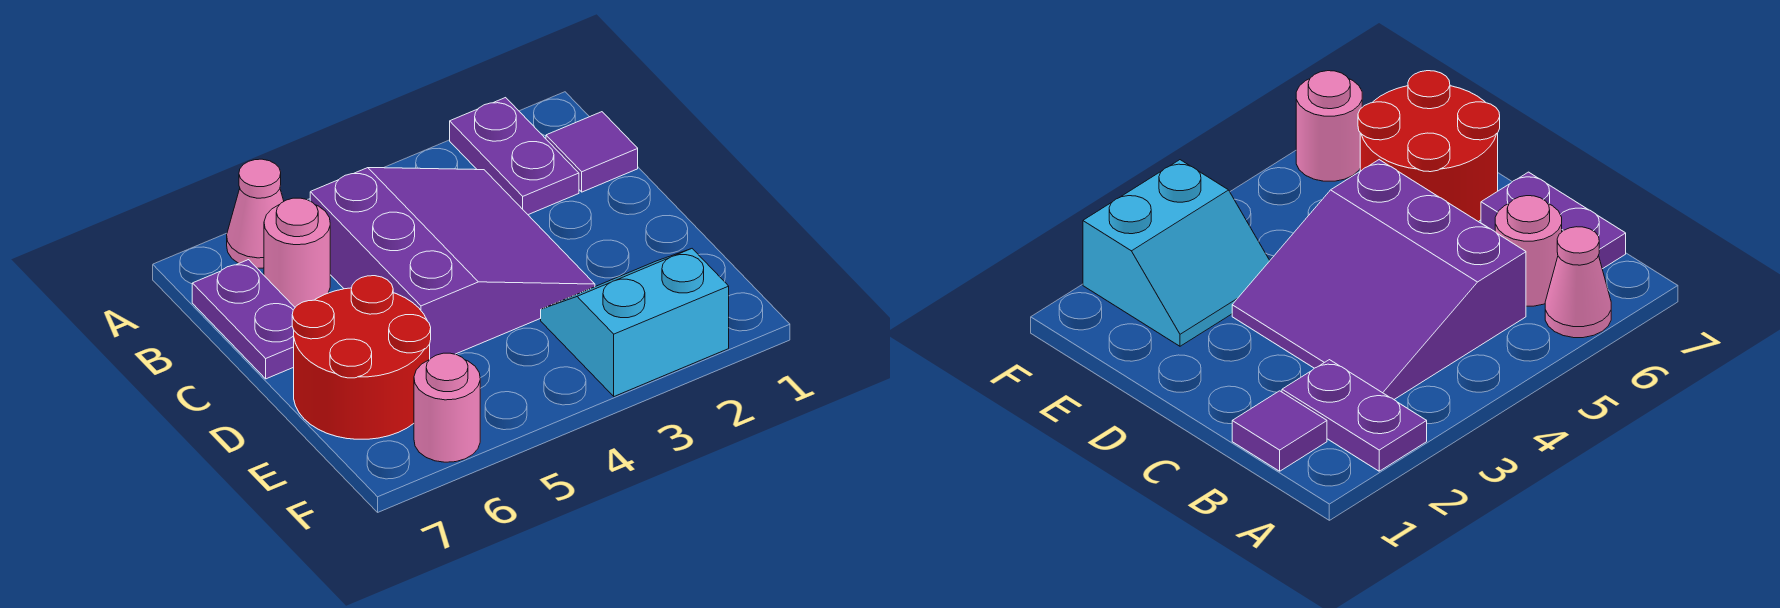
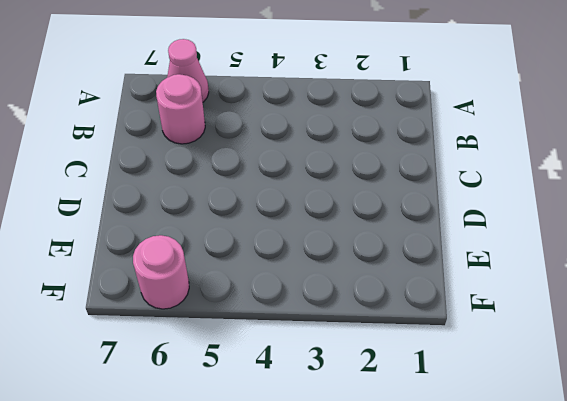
none -> purple plate A2:B2 level 1
none -> purple tile B1 level 1

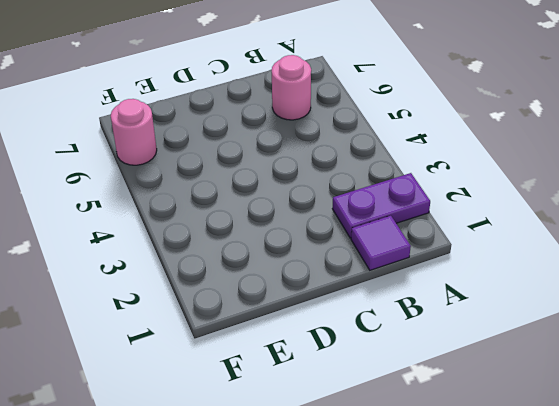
none -> pink cone A6 level 1
none -> purple slope B3:D5 level 1 top 5

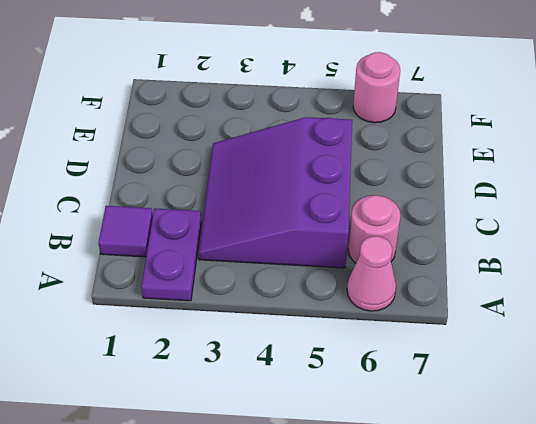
none -> purple plate B7:C7 level 1
none -> red round brick D6:E7 level 1

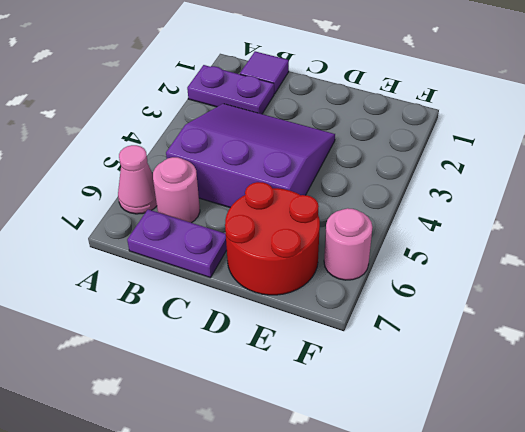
none -> cyan slope E2:F3 level 1 top F

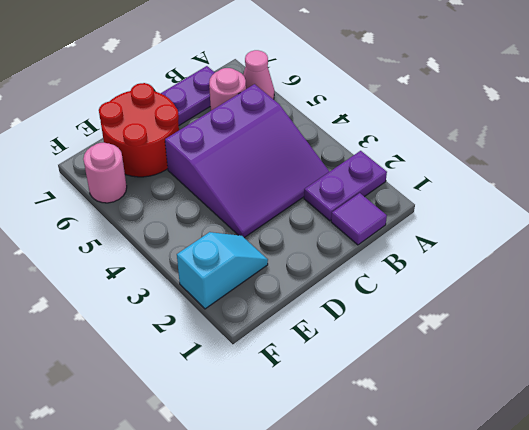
cyan slope E2:F2 level 1 top F -> cyan slope E2:F3 level 1 top F

